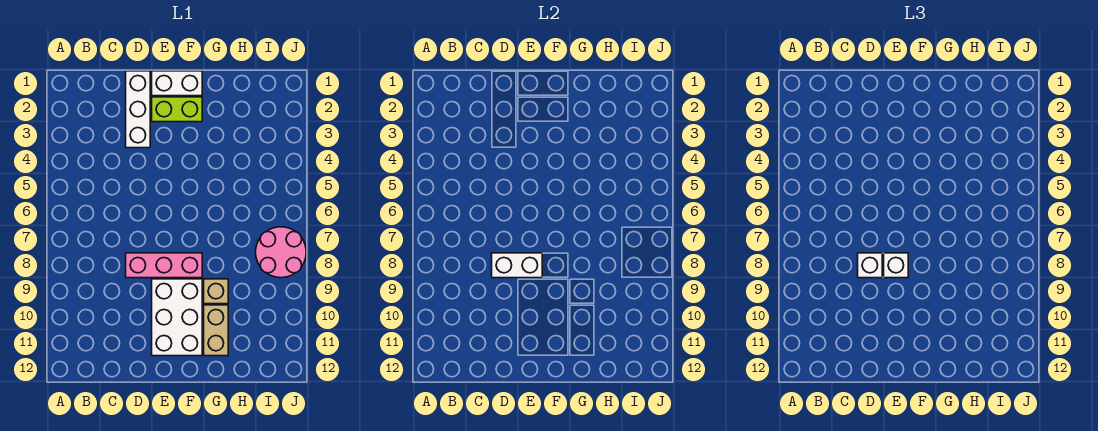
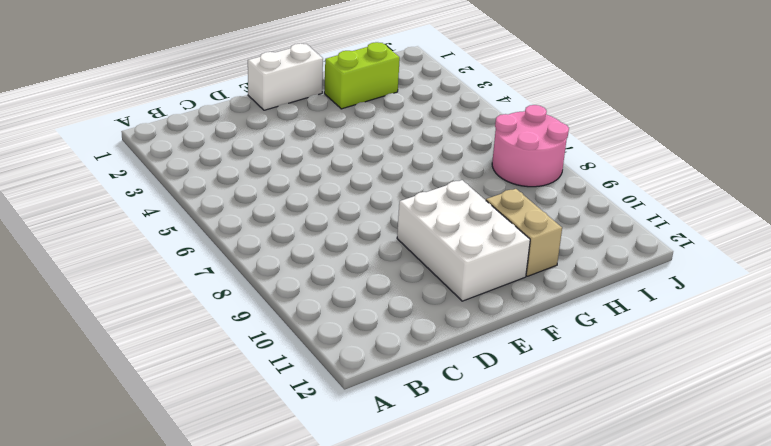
lime brick G2:H2 level 1 -> lime brick E2:F2 level 1
none -> white brick D1:D3 level 1
none -> pink brick D8:F8 level 1

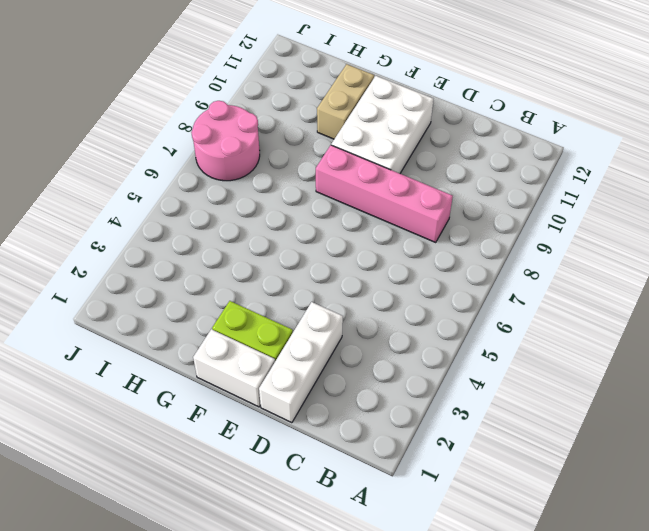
pink brick C8:F8 level 1 -> pink brick D8:F8 level 1
none -> tan brick G9 level 1
none -> white brick D8:E8 level 2

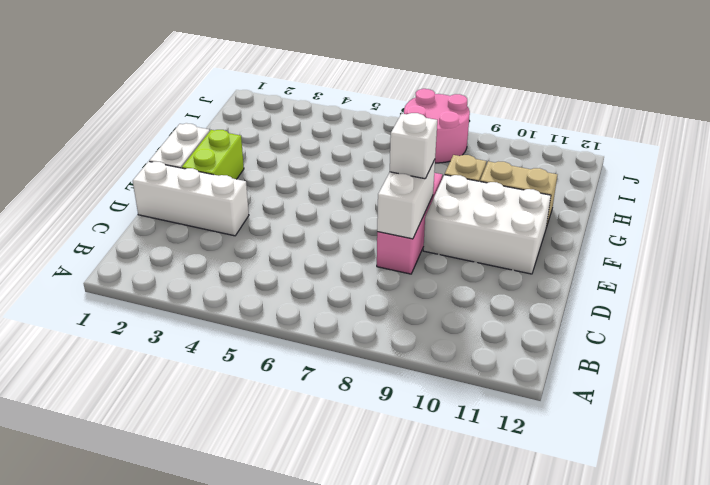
none -> white brick D8 level 3

